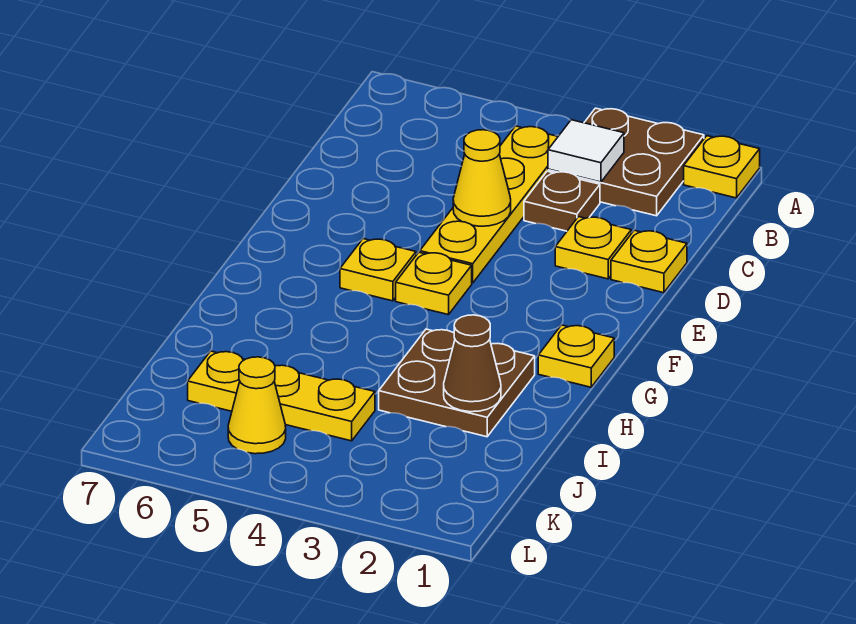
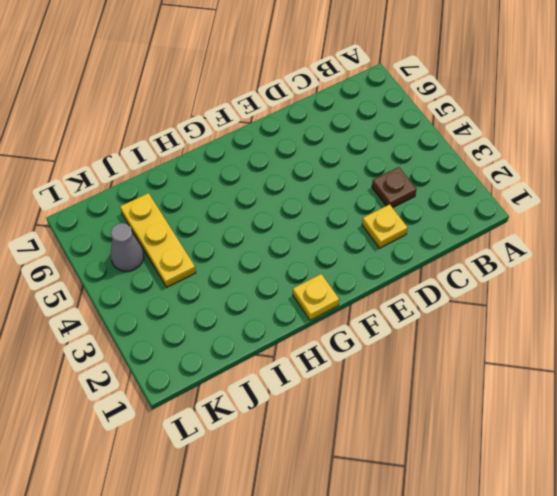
grey cone K5 level 1 -> yellow cone K5 level 1
none -> yellow plate A1 level 1
none -> brown plate A2:B3 level 1
none -> yellow plate B4:E4 level 1

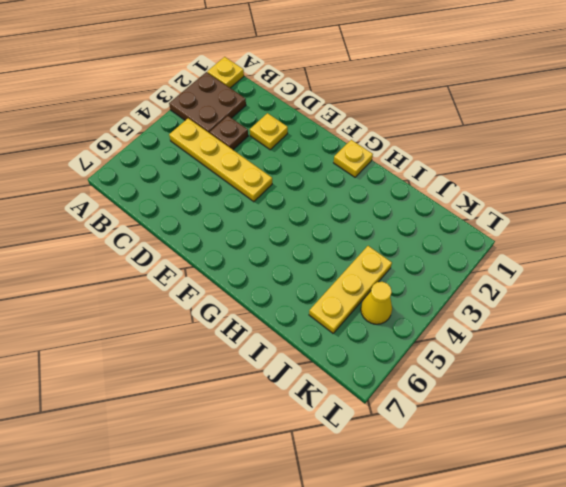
none -> yellow plate D1 level 1
none -> yellow plate F4 level 1
none -> yellow plate F5 level 1

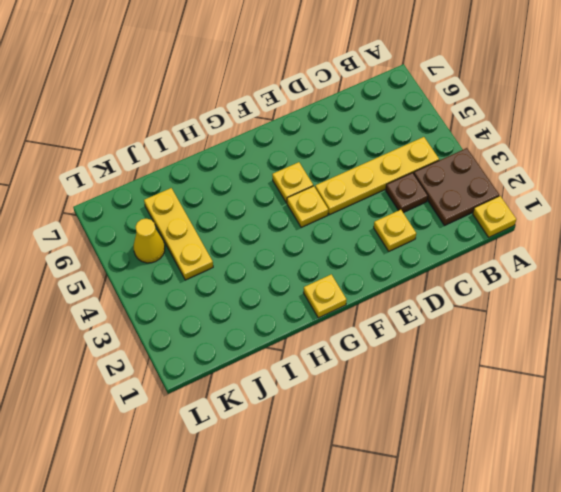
none -> yellow plate D1 level 1
none -> brown plate H2:I3 level 1
none -> white tile B3 level 2

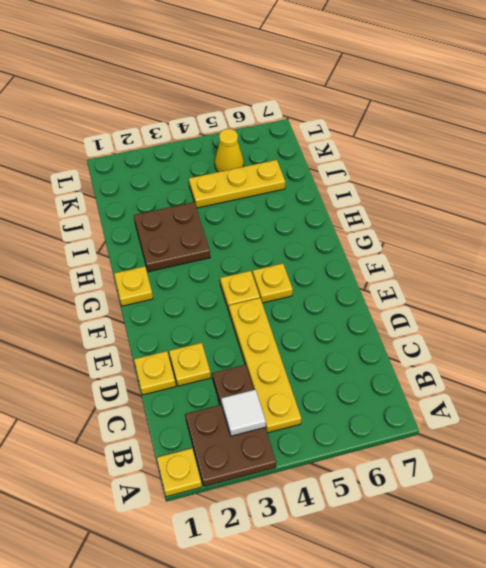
none -> yellow cone D4 level 2
none -> brown cone I2 level 2

